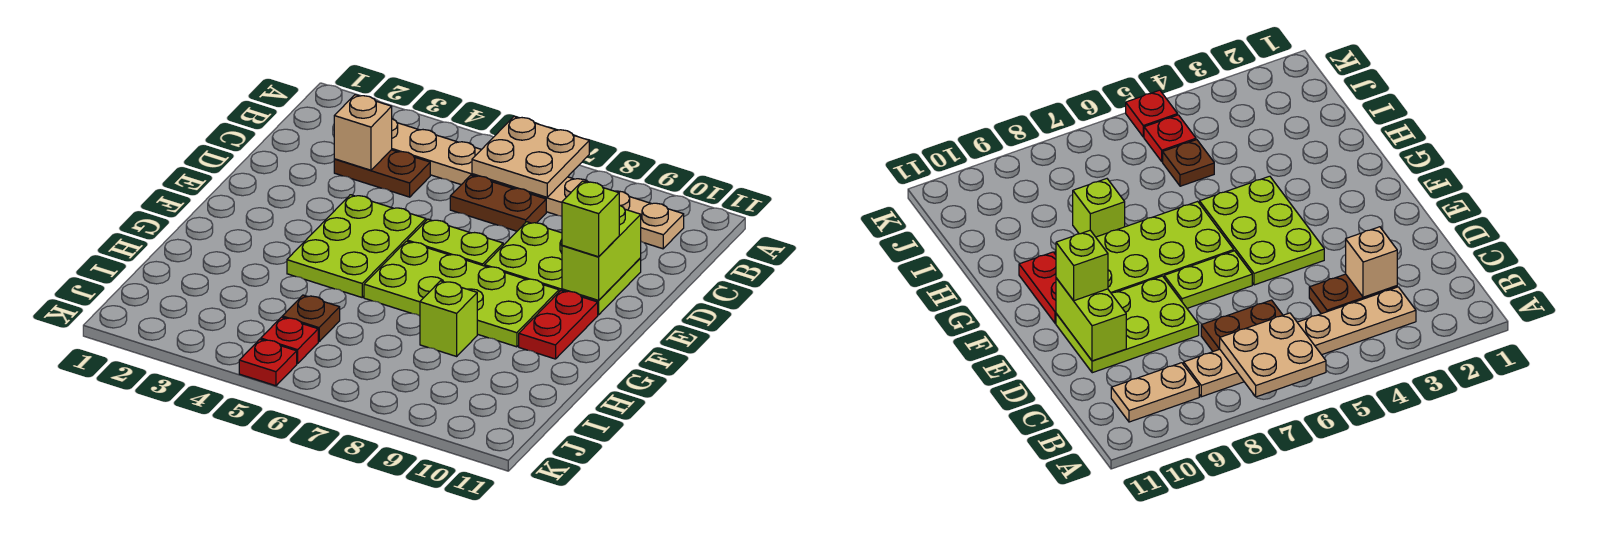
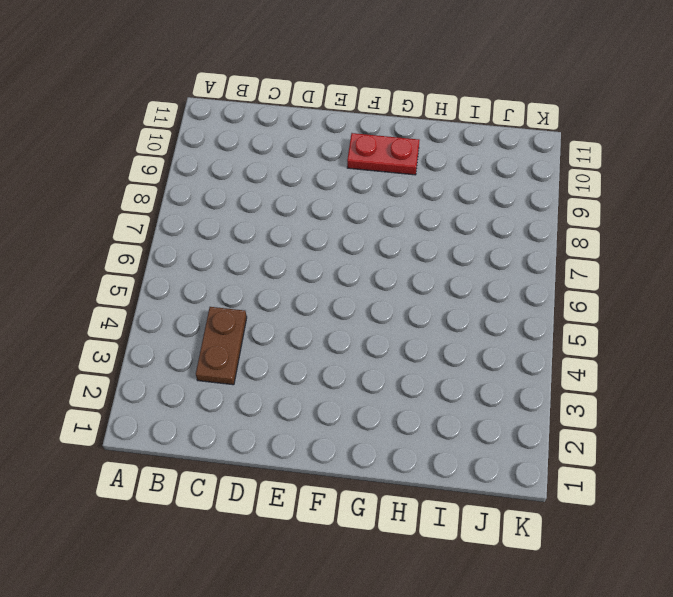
none -> tan plate B3:B8 level 1
none -> tan plate B9:B10 level 1
none -> brown plate C6:C7 level 1

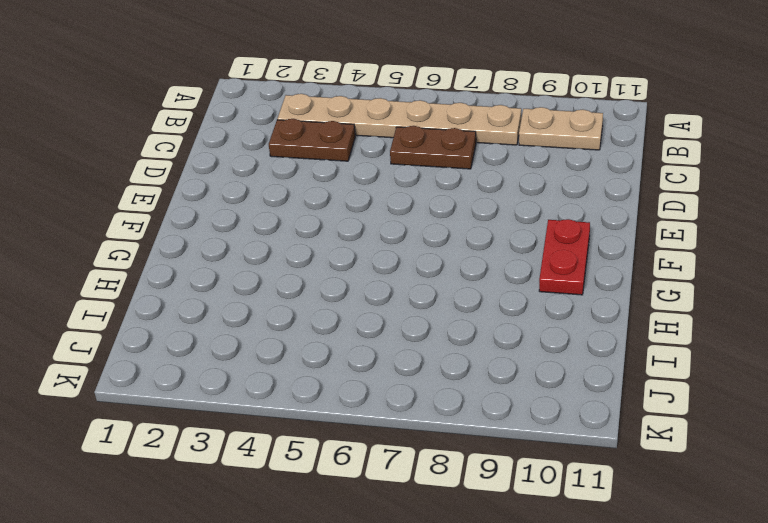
none -> lime plate D8:E10 level 1
none -> lime plate E4:G5 level 1
none -> lime plate E6:E7 level 1

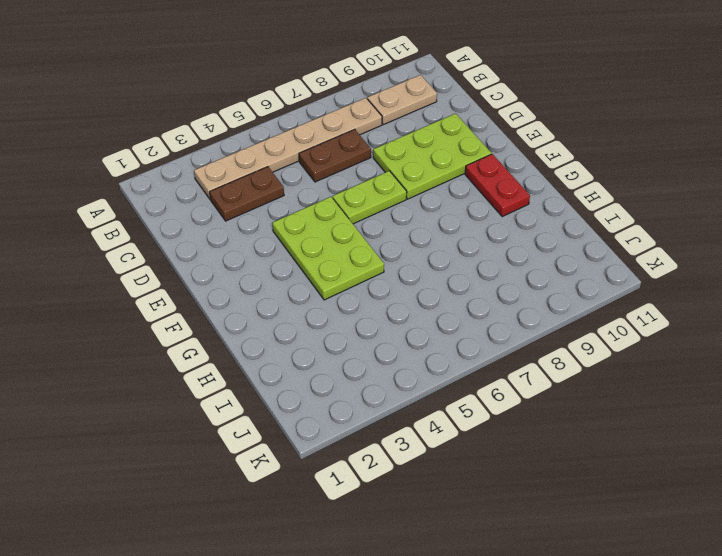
none -> lime plate F6:G9 level 1
none -> lime brick H8 level 1
none -> brown plate I5 level 1

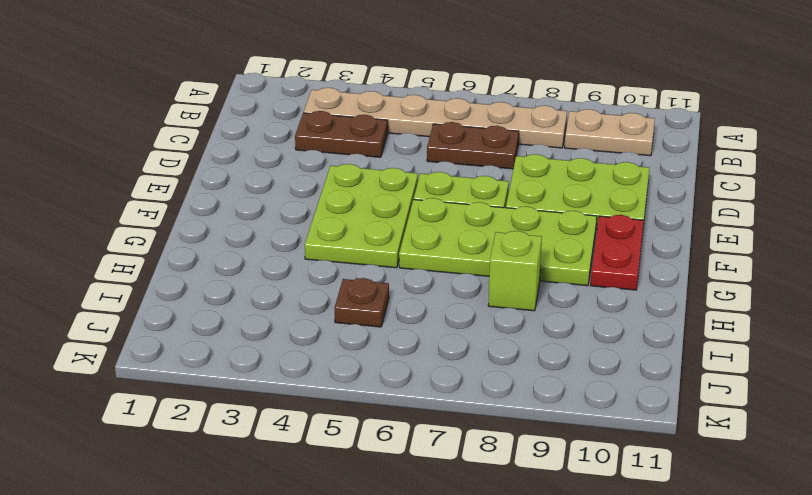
none -> red plate J5 level 1
none -> red plate K5 level 1
none -> tan plate A6:B7 level 2

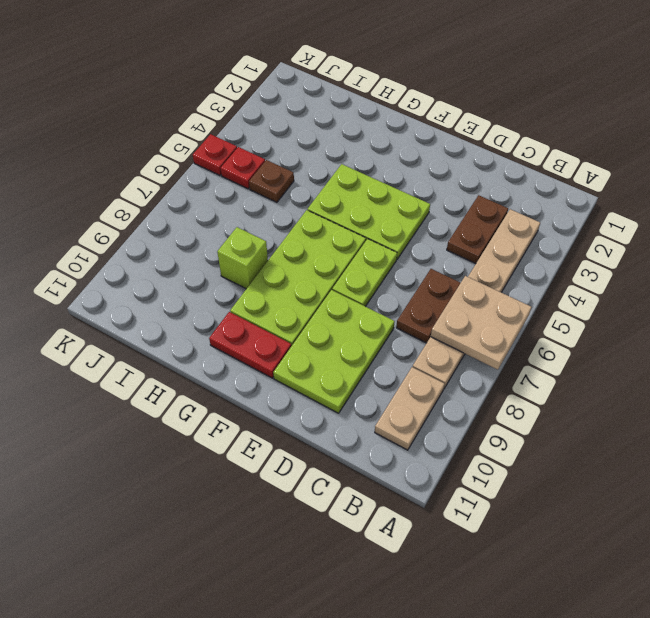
none -> tan brick C3 level 2
none -> lime brick D10:E10 level 2
none -> lime brick E10 level 3

